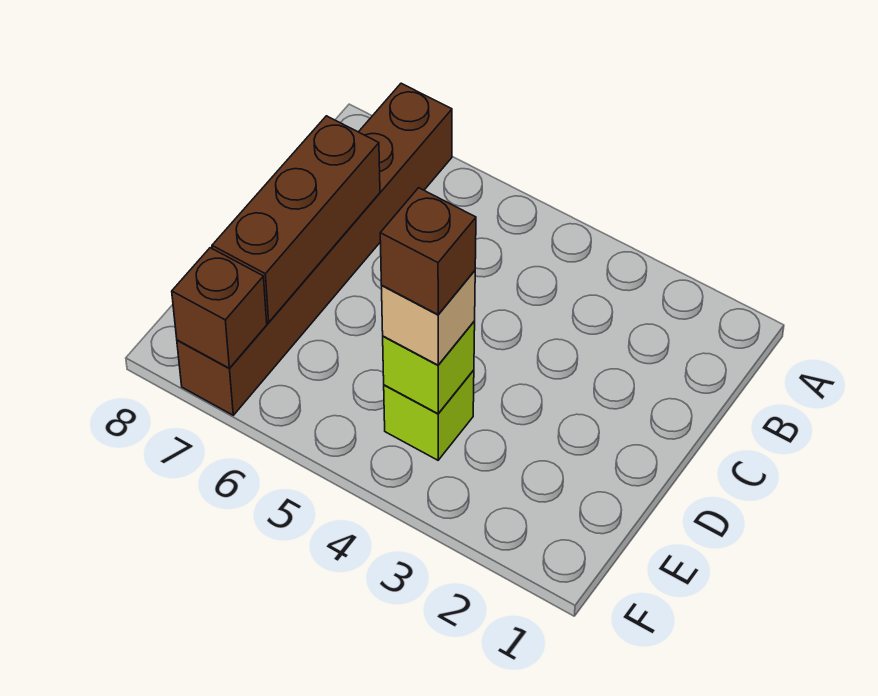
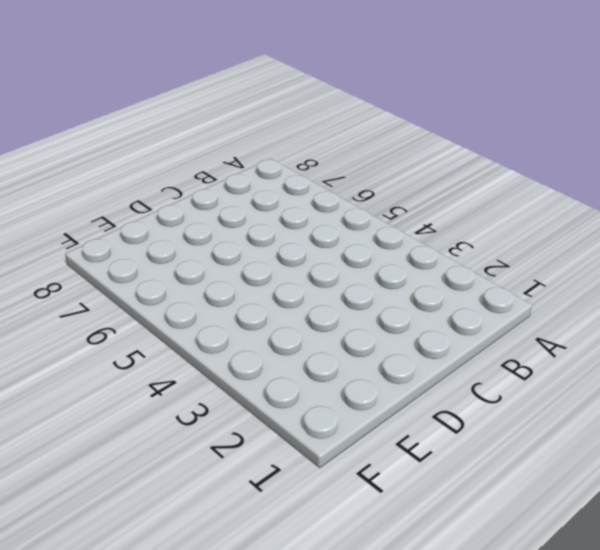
none -> brown brick A7:F7 level 1
none -> lime brick E4 level 1

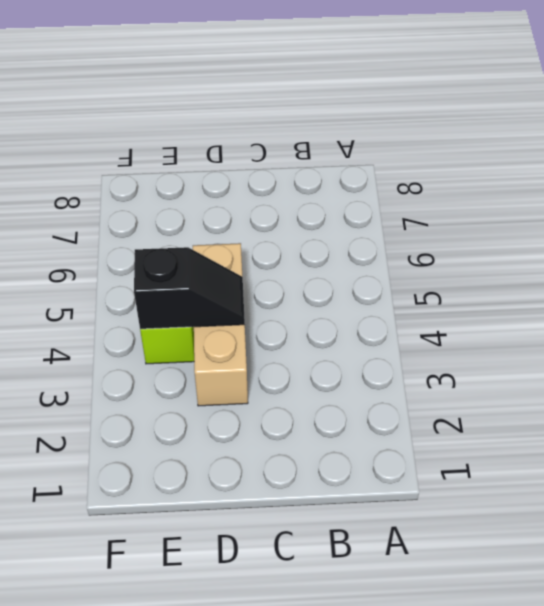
tan brick D3:D5 level 1 -> none
black slope D4:E4 level 2 top E -> lime brick E4 level 2
none -> brown brick A7:F7 level 1
none -> brown brick C7:E7 level 2

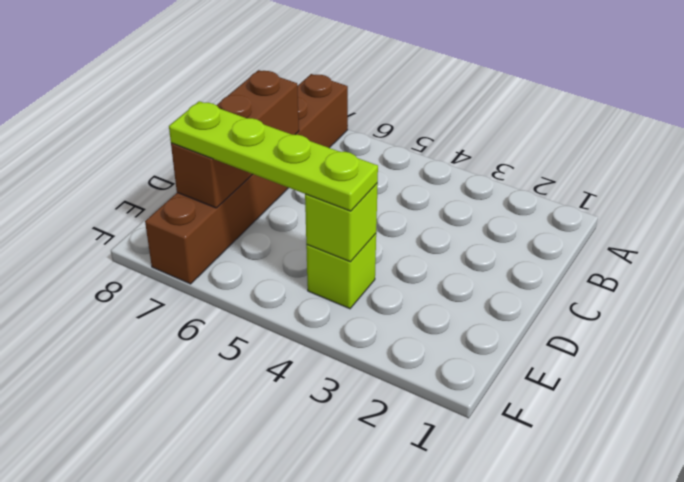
lime plate E4:E7 level 3 -> tan brick E4 level 3
none -> brown brick F7 level 2
none -> brown brick E4 level 4

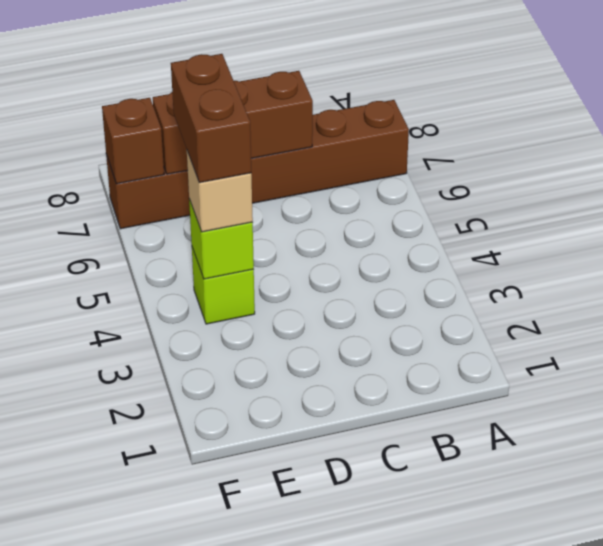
brown brick E4:E5 level 4 -> brown brick E4 level 4

